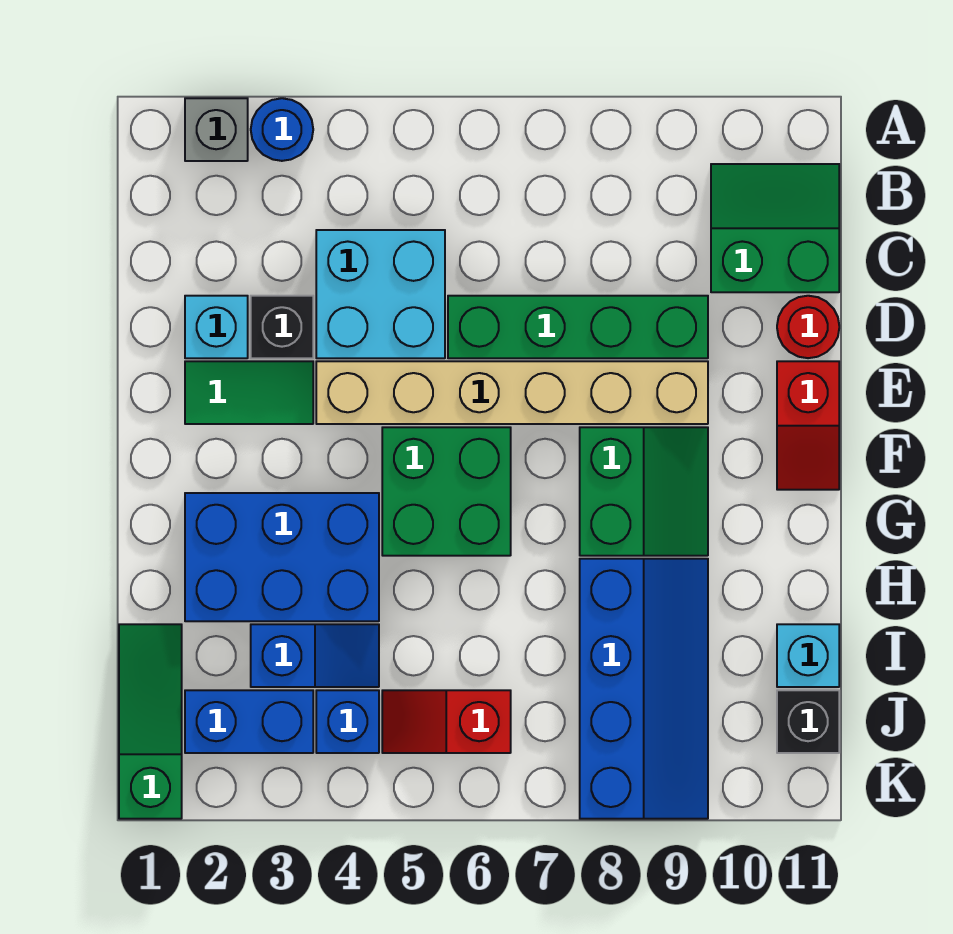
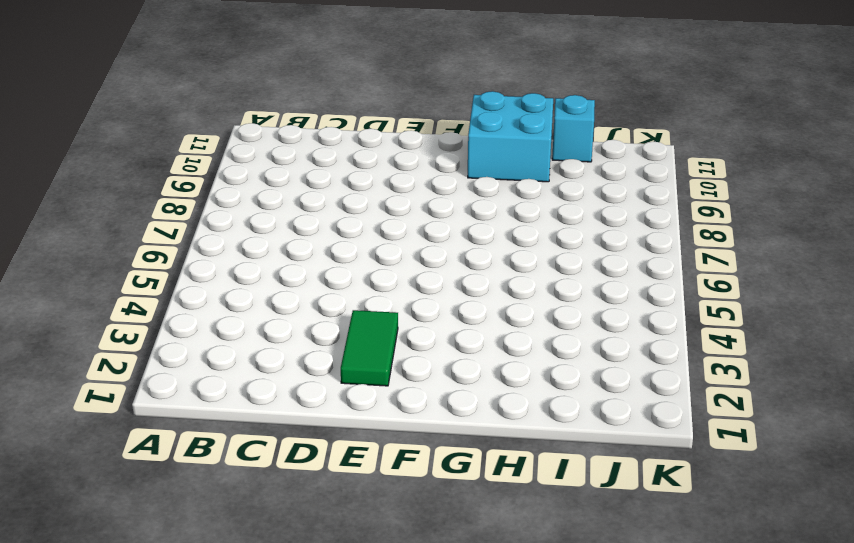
cyan brick G10:H11 level 1 -> cyan brick C4:D5 level 1
none -> grey brick A2 level 1
none -> blue round brick A3 level 1
none -> green slope B10:C11 level 1 top C

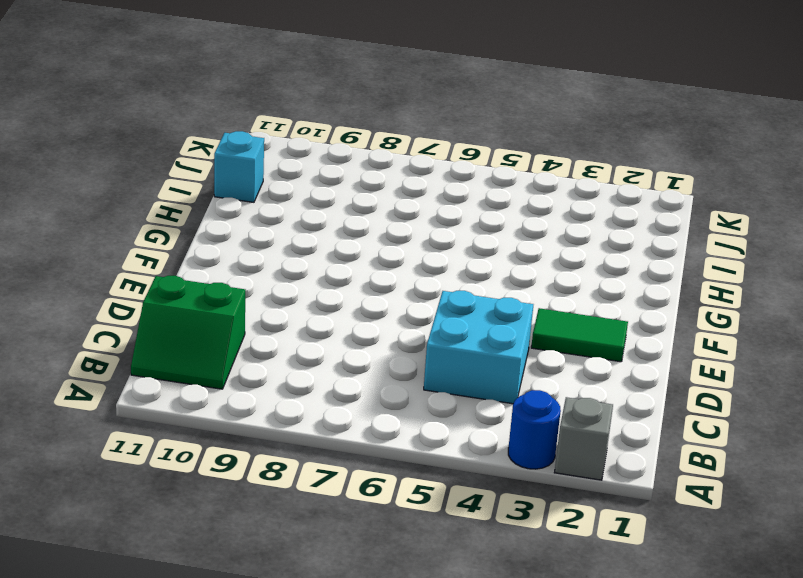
none -> cyan brick D2 level 1
none -> black brick D3 level 1
none -> green brick D6:D9 level 1

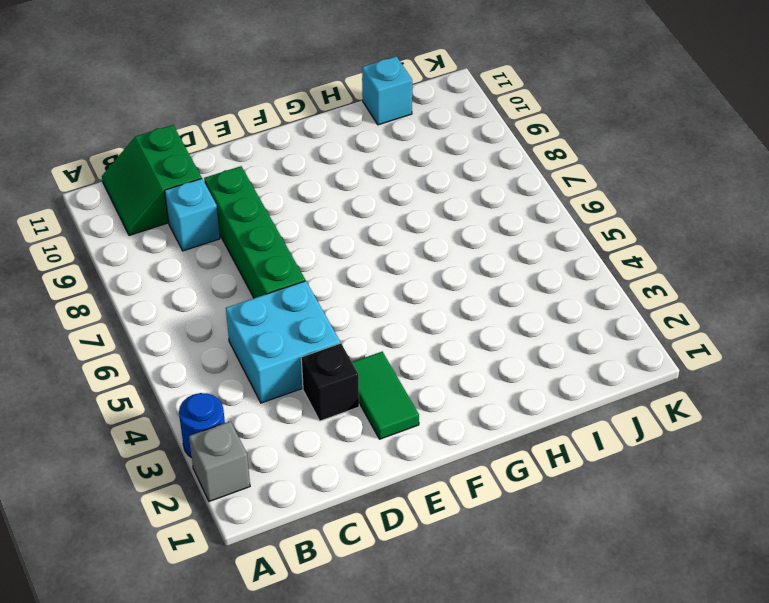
cyan brick C9 level 1 -> cyan brick D2 level 1
none -> red round brick D11 level 1
none -> tan brick E4:E9 level 1
none -> red slope E11:F11 level 1 top E

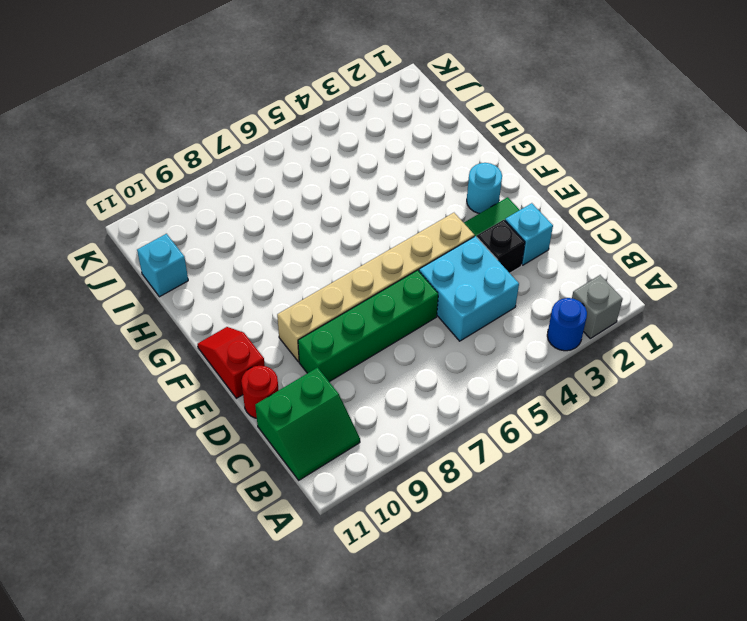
cyan round brick F2 level 1 -> none
none -> green brick F5:G6 level 1
none -> green slope F8:G9 level 1 top 8
none -> blue brick G2:H4 level 1

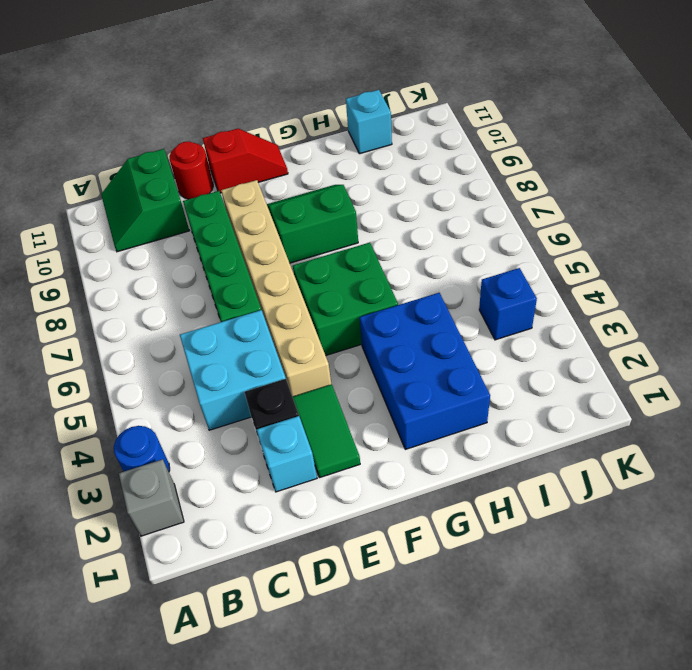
none -> blue slope H8:K9 level 1 top 8
none -> green slope I1:K1 level 1 top K
none -> blue slope I3:I4 level 1 top 3

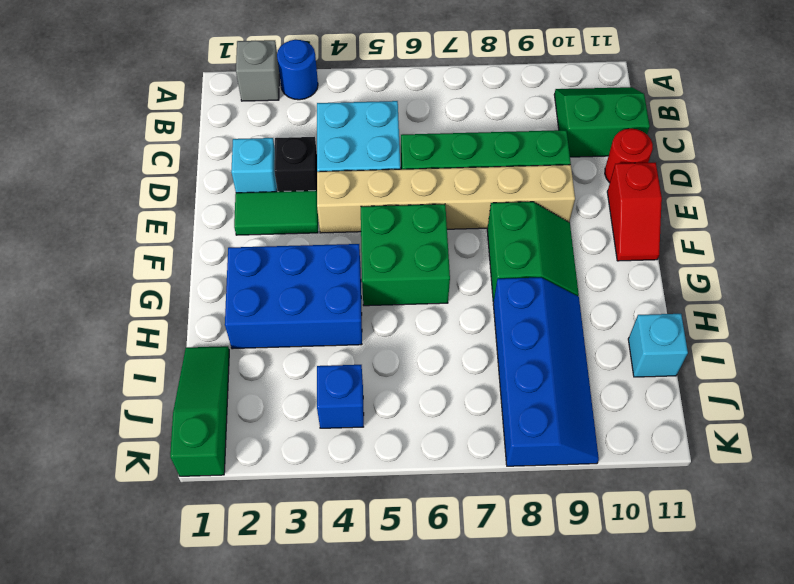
none -> blue slope I3:I4 level 1 top 3
none -> blue brick J2:J3 level 1
none -> red slope J5:J6 level 1 top 6

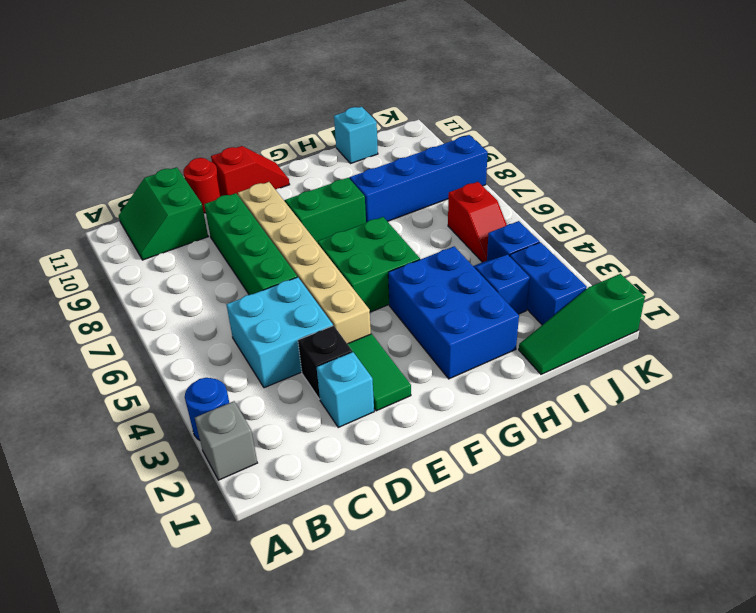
none -> black brick J11 level 1

